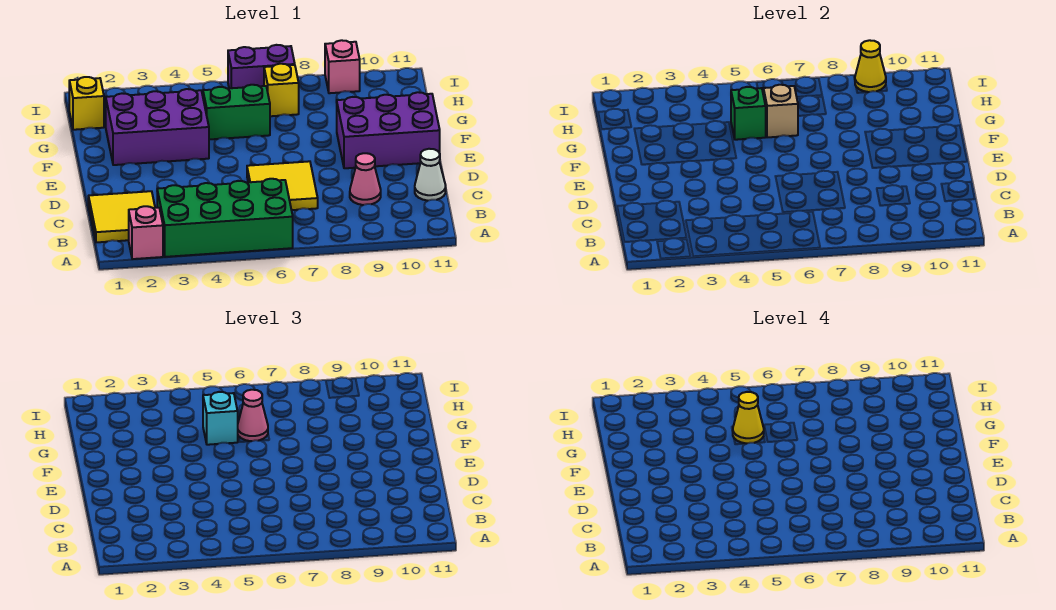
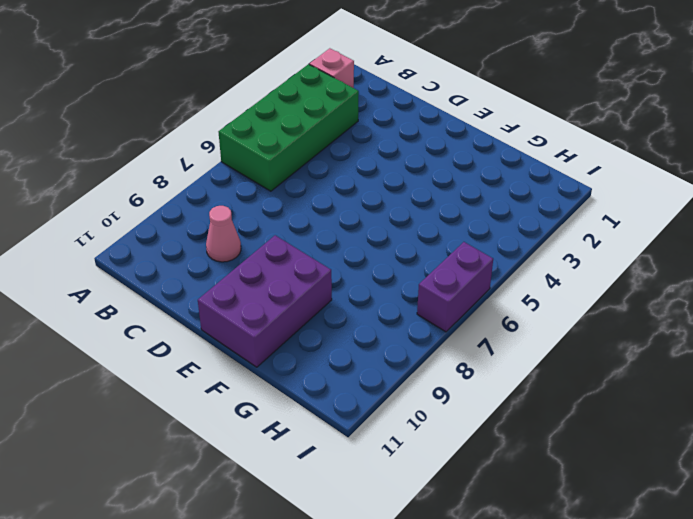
none -> yellow tile B1:C2 level 1
none -> yellow tile C6:D7 level 1
none -> white cone C11 level 1

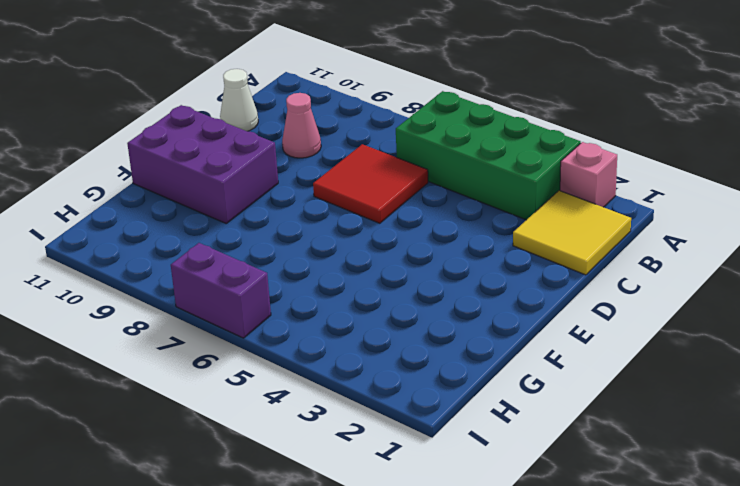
red tile C6:D7 level 1 -> yellow tile C6:D7 level 1
none -> purple brick F2:G4 level 1
none -> green brick G5:G6 level 1
none -> yellow brick H1 level 1

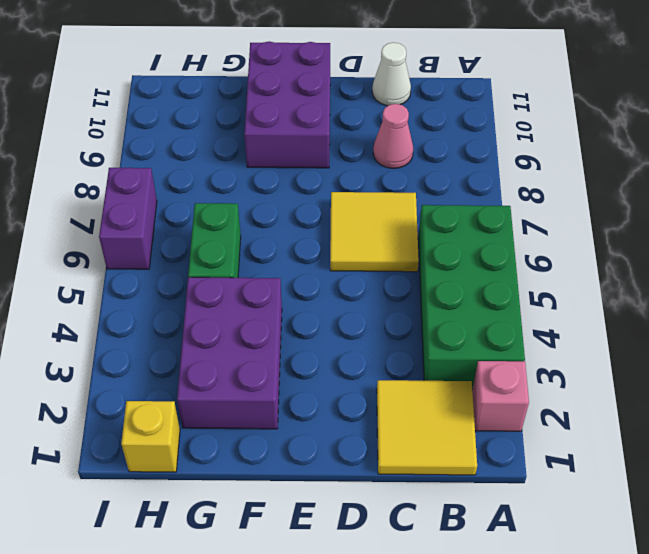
none -> yellow brick H7 level 1
none -> pink brick I9 level 1
none -> green brick G5 level 2

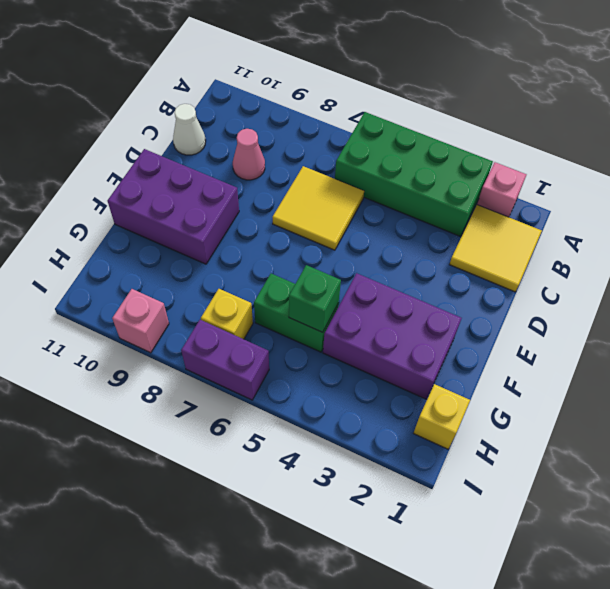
none -> tan brick G6 level 2
none -> yellow cone I9 level 2
none -> cyan brick G5 level 3

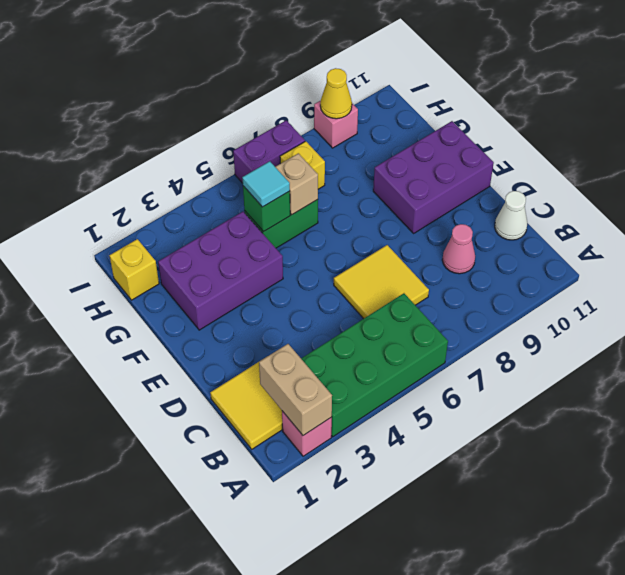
tan brick A2:B2 level 2 -> none
cyan tile G5 level 3 -> cyan brick G5 level 3
none -> pink cone G6 level 3
none -> yellow cone G5 level 4

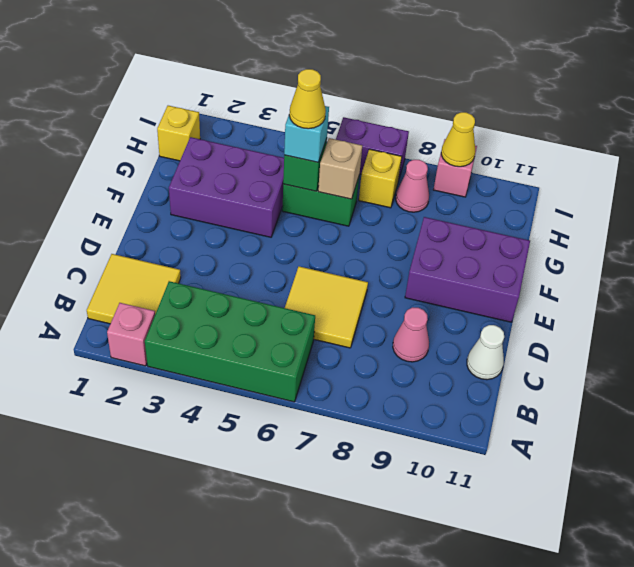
pink cone H8 level 1 -> pink cone G6 level 3

